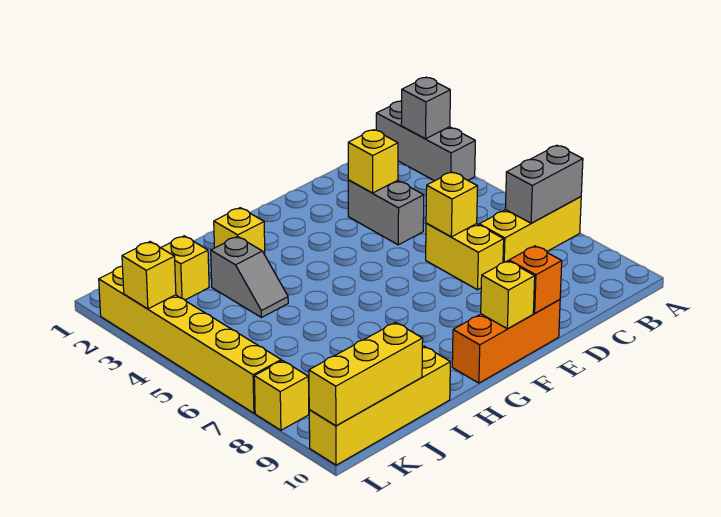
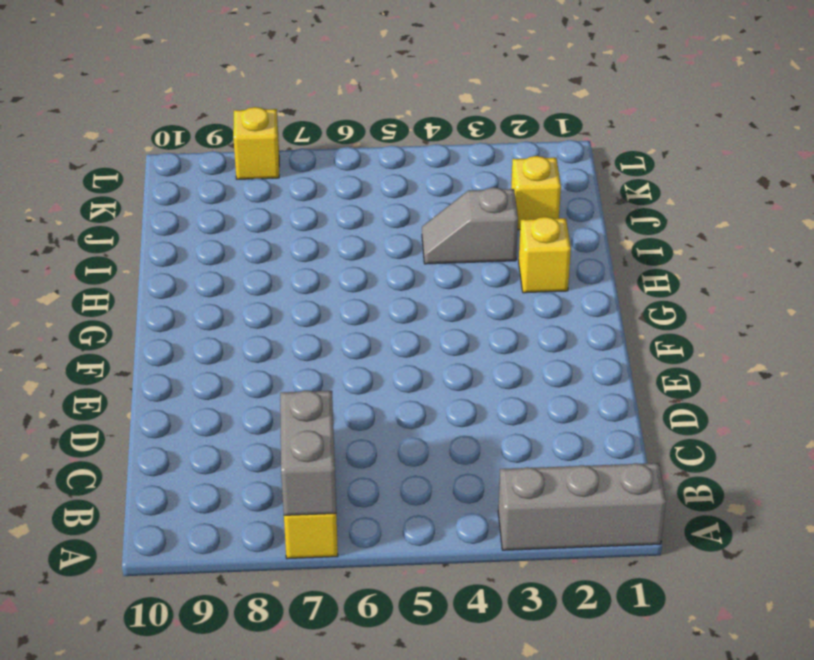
none -> grey brick D3:D4 level 1
none -> yellow brick D6:D7 level 1
none -> orange brick E10:G10 level 1

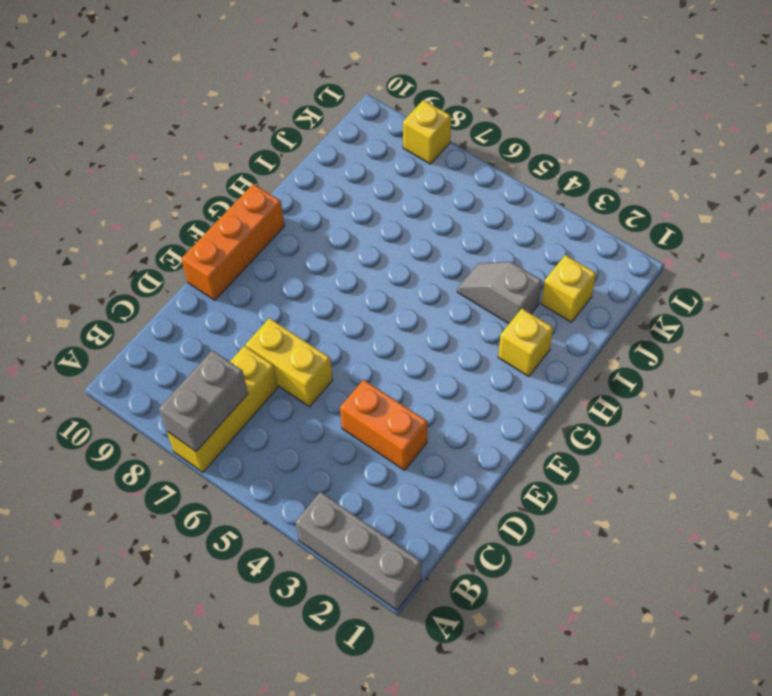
orange brick D3:D4 level 1 -> grey brick D3:D4 level 1
none -> yellow brick I10:L10 level 1
none -> yellow brick L2:L7 level 1
none -> grey brick A2 level 2

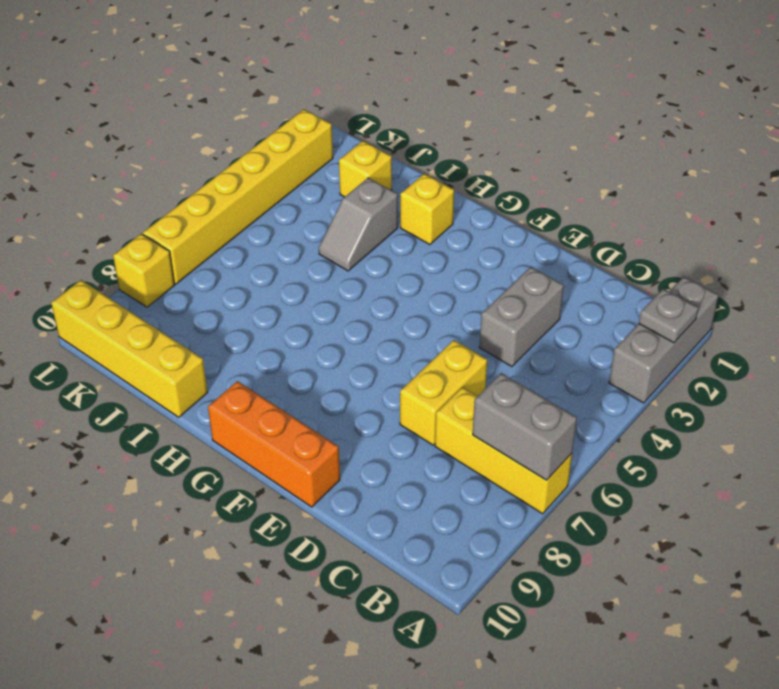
grey plate A2 level 2 -> grey brick A2 level 2
none -> yellow brick D3 level 2
none -> yellow brick D6 level 2
none -> orange brick E10 level 2

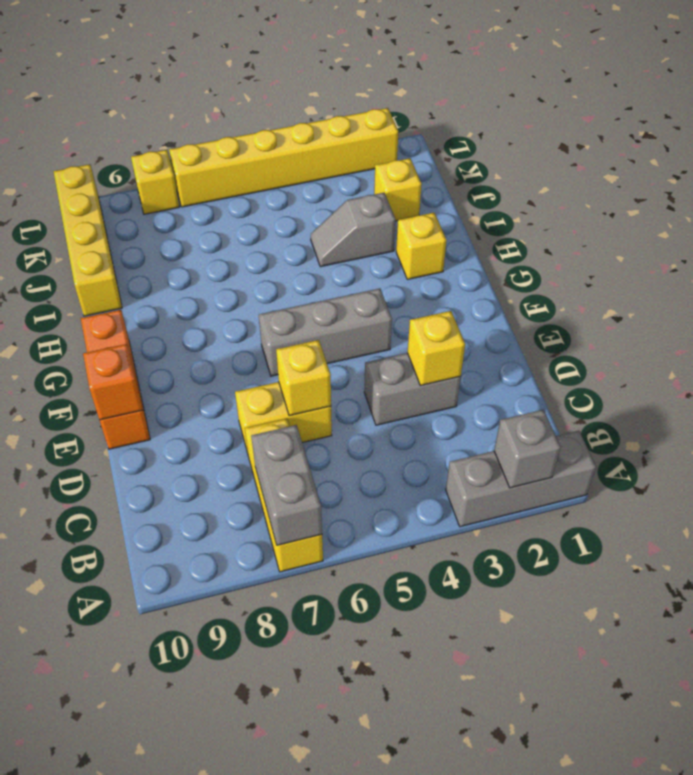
grey brick F4:F6 level 1 -> none
none -> yellow brick F10 level 2
none -> yellow brick J10:L10 level 2
none -> yellow brick L3 level 2

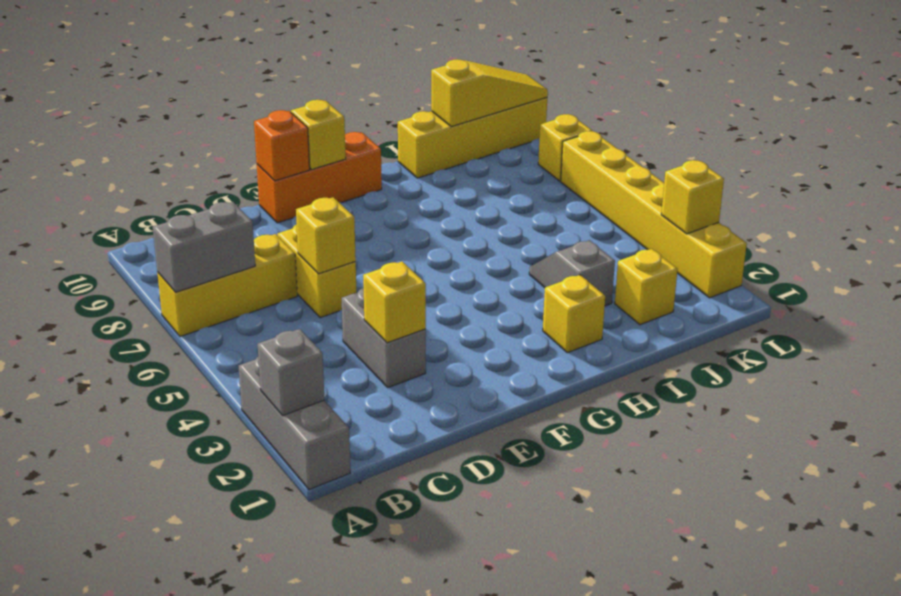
yellow slope J10:L10 level 2 top J -> yellow brick J10:L10 level 2

